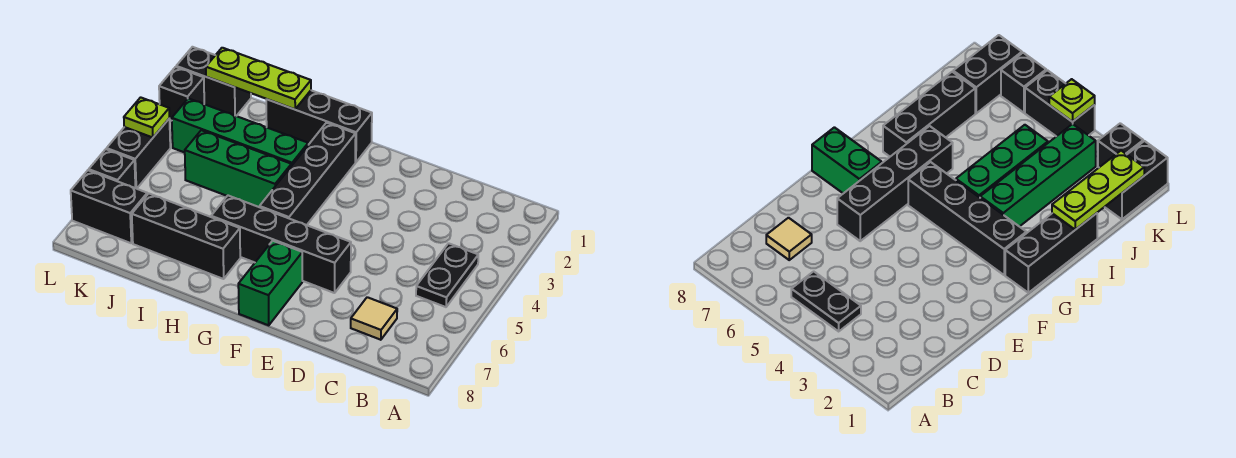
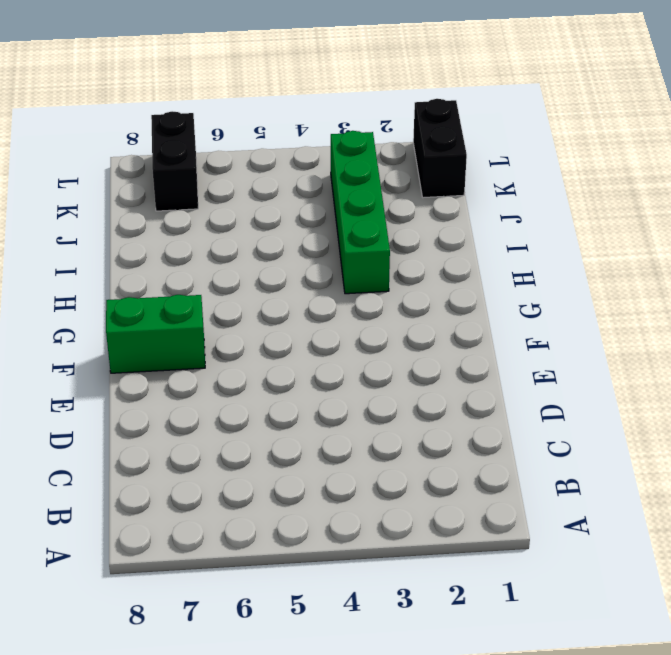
none -> black plate B4:B5 level 1
none -> tan tile C7 level 1
none -> black brick E6:H6 level 1

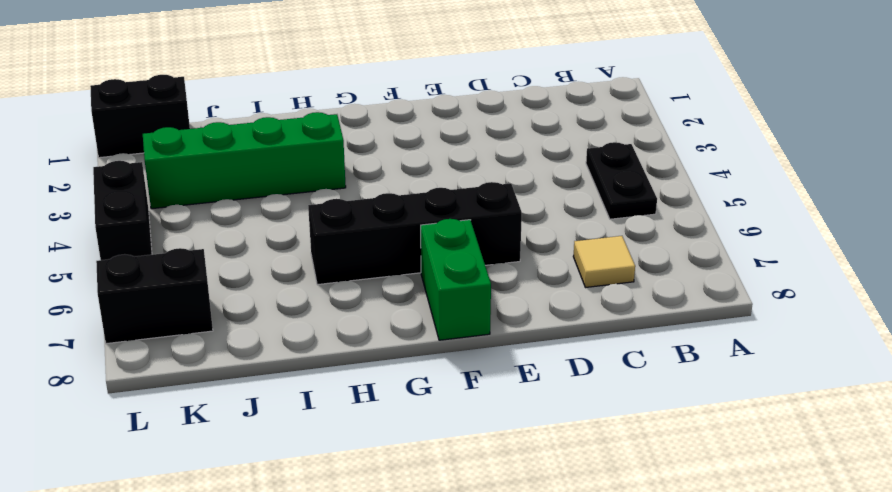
none -> black brick G1:I1 level 1
none -> black brick G2:G5 level 1
none -> green brick H4:J4 level 1

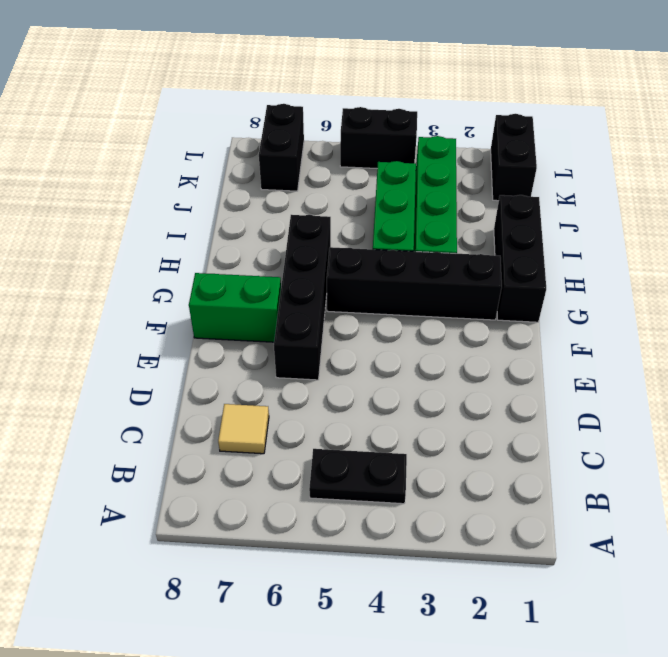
none -> black brick H7:J7 level 1
none -> black brick L2 level 1
none -> black brick L6 level 1

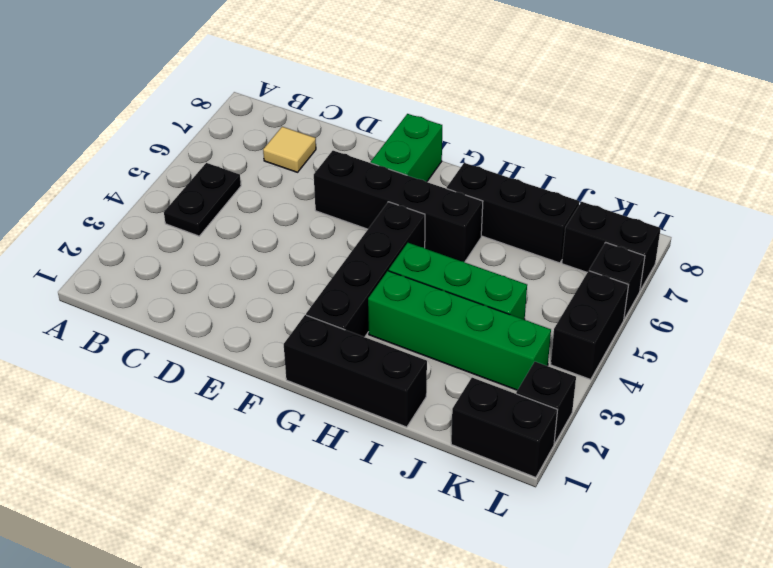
none -> lime plate I1:K1 level 2
none -> lime plate L4 level 2

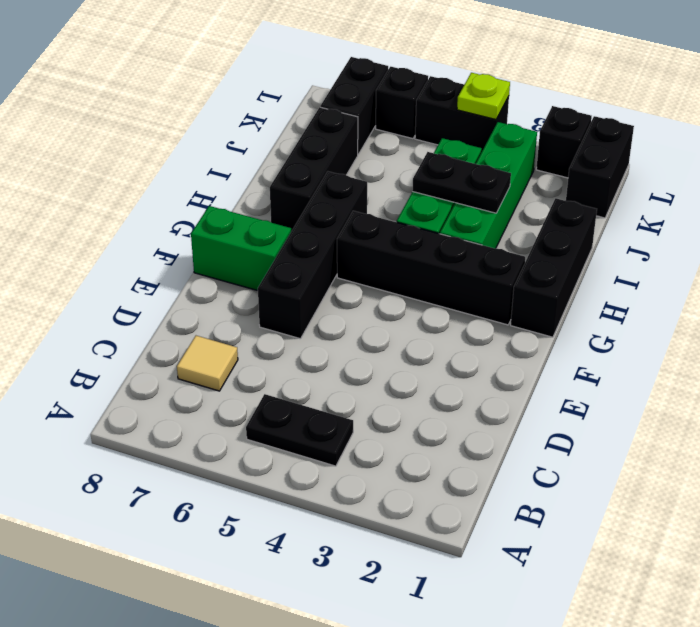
black plate I3:I4 level 2 -> none
none -> lime plate I1:K1 level 2

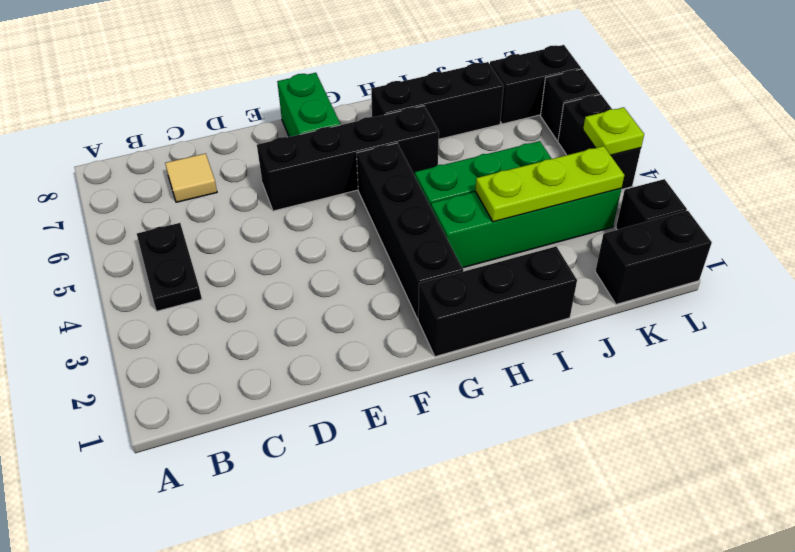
lime plate I3:K3 level 2 -> lime plate I1:K1 level 2

